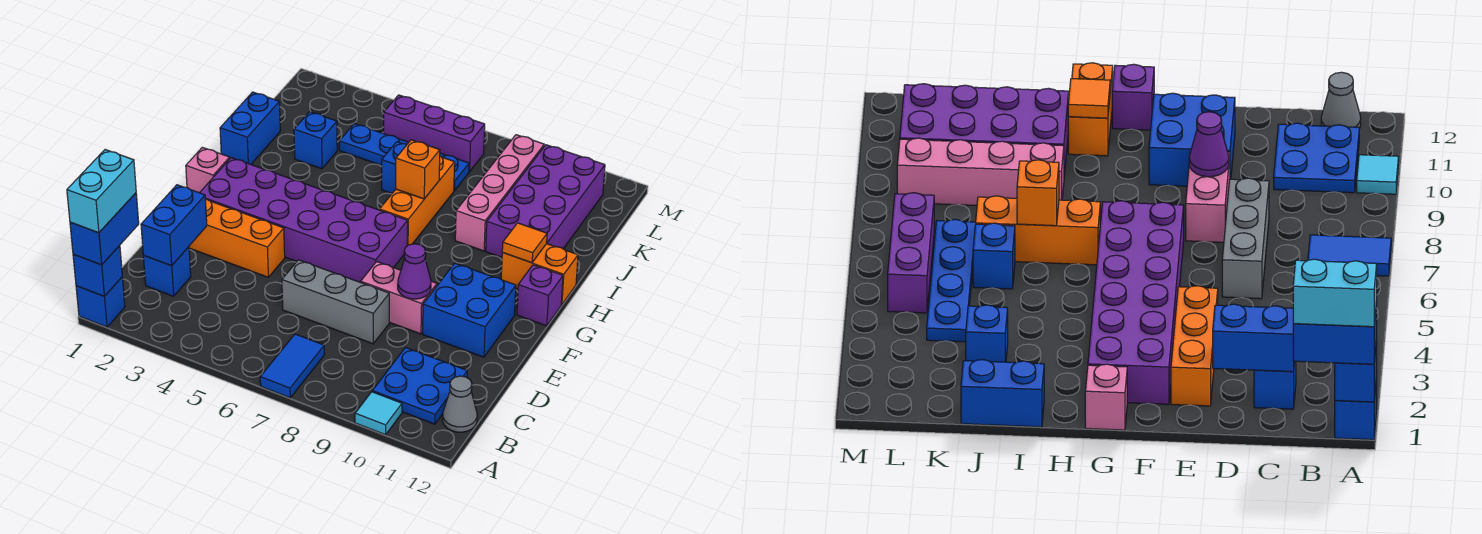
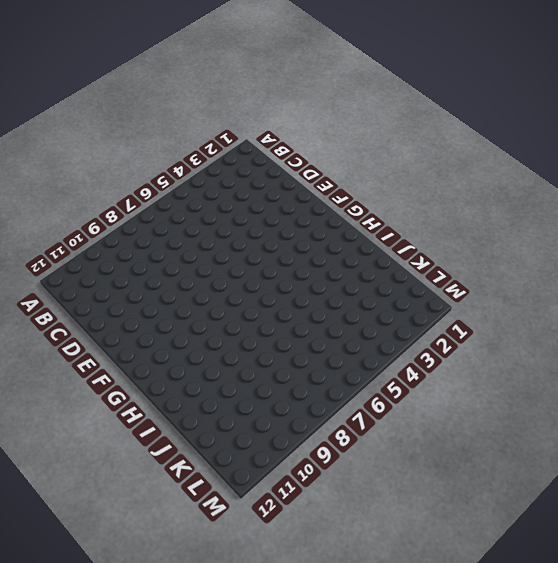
none -> blue brick A1 level 1
none -> blue tile A7:B7 level 1
none -> cyan tile A10 level 1

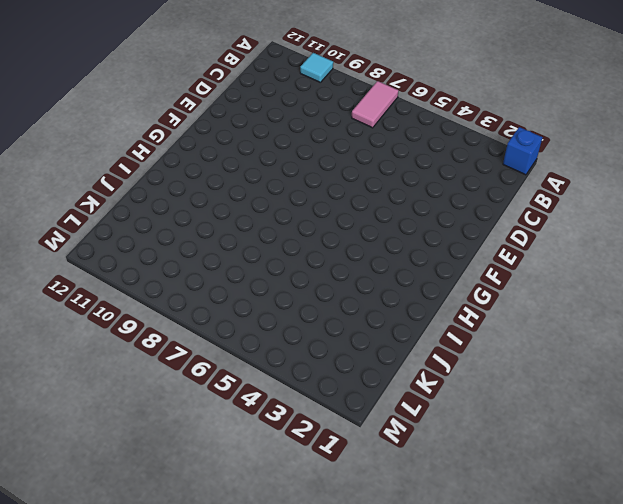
pink tile A7:B7 level 1 -> blue tile A7:B7 level 1
none -> blue plate B10:C11 level 1
none -> grey cone B12 level 1
none -> blue brick C2 level 1

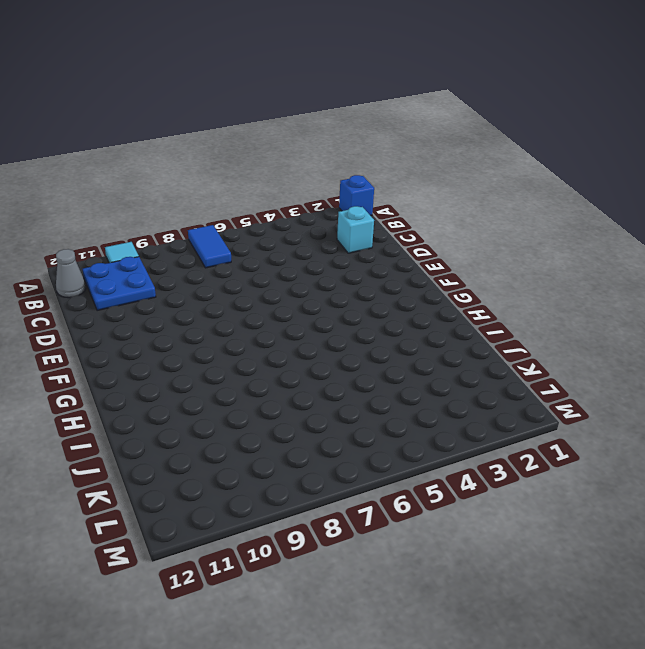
cyan brick C2 level 1 -> blue brick C2 level 1
none -> grey brick D6:D8 level 1
none -> orange brick E2:E4 level 1
none -> pink brick E8:E9 level 1

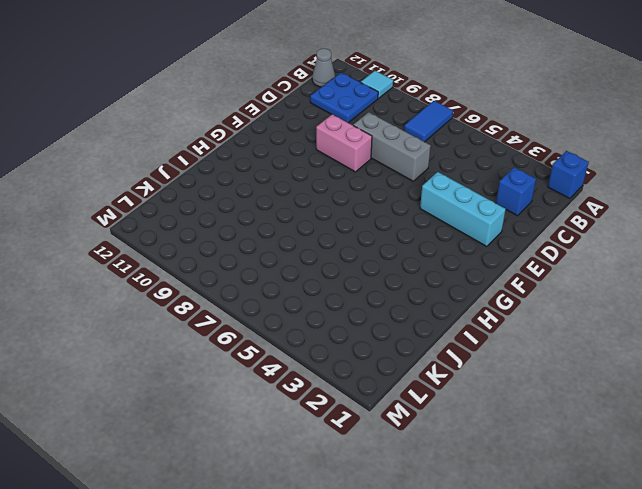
cyan brick E2:E4 level 1 -> orange brick E2:E4 level 1
none -> blue brick E10:F11 level 1
none -> purple brick F2:G7 level 1
none -> pink brick G1 level 1

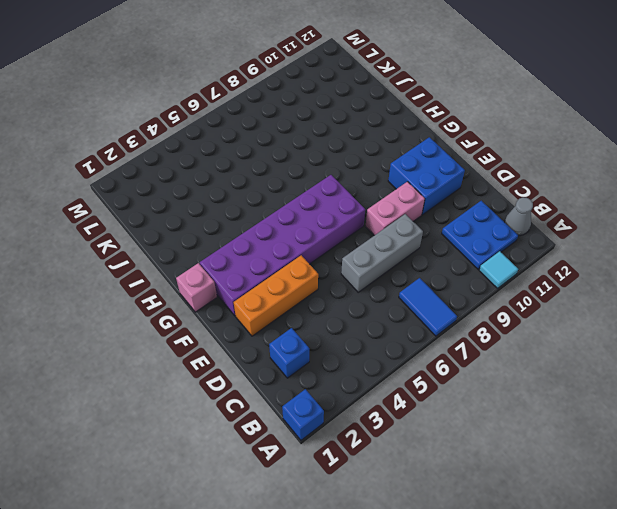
none -> purple brick G12 level 1
none -> orange brick H7:J7 level 1
none -> orange brick H11:H12 level 1

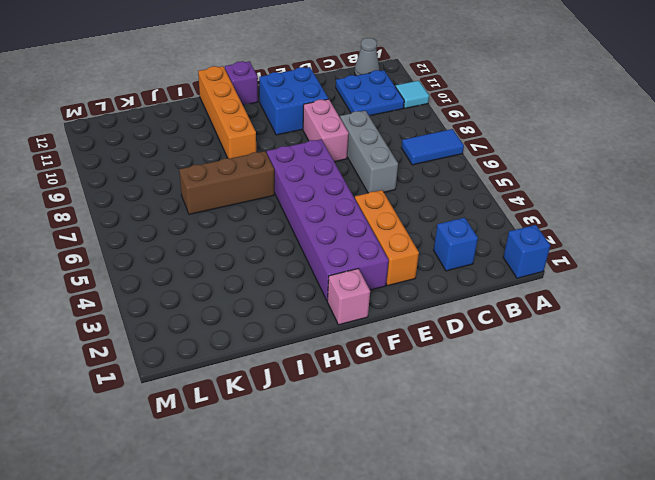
brown brick H7:J7 level 1 -> orange brick H7:J7 level 1
orange brick H9:H12 level 1 -> orange brick H11:H12 level 1
none -> blue brick I1:J1 level 1
none -> pink brick I9:L9 level 1
none -> purple brick I10:L11 level 1

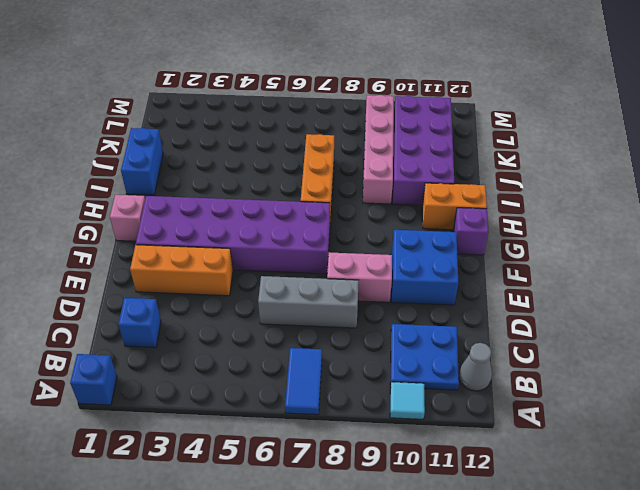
none -> blue brick J3 level 1
none -> blue brick J6 level 1
none -> blue plate K4:K7 level 1

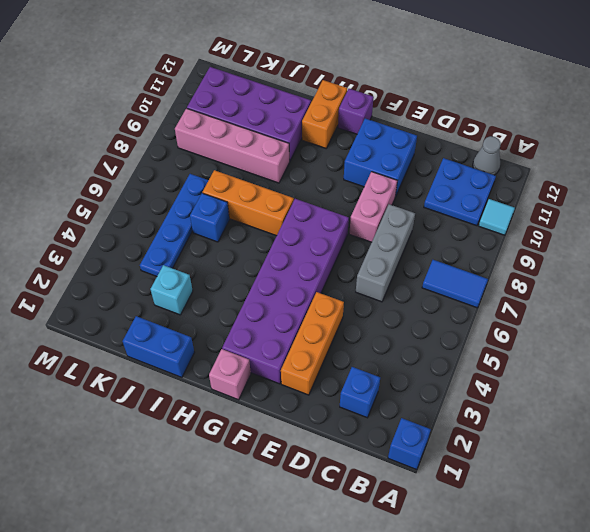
cyan brick J3 level 1 -> blue brick J3 level 1
none -> purple brick L5:L7 level 1
none -> blue brick A1 level 2
none -> blue brick C2:D2 level 2

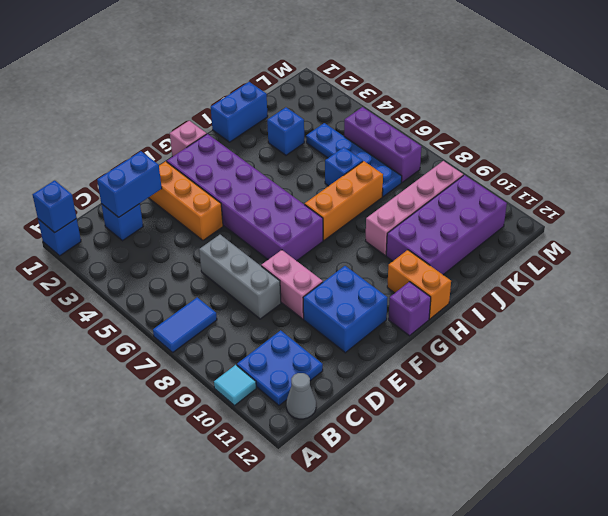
none -> purple cone E9 level 2
none -> orange tile H11 level 2
none -> orange brick I7 level 2

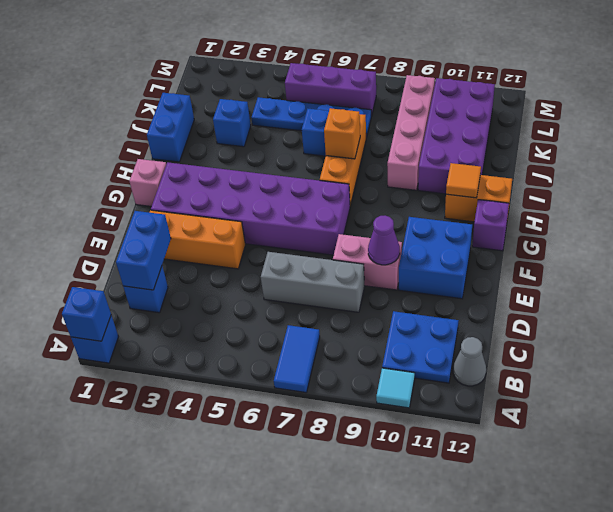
none -> blue brick A1:B1 level 3
none -> cyan brick A1:B1 level 4

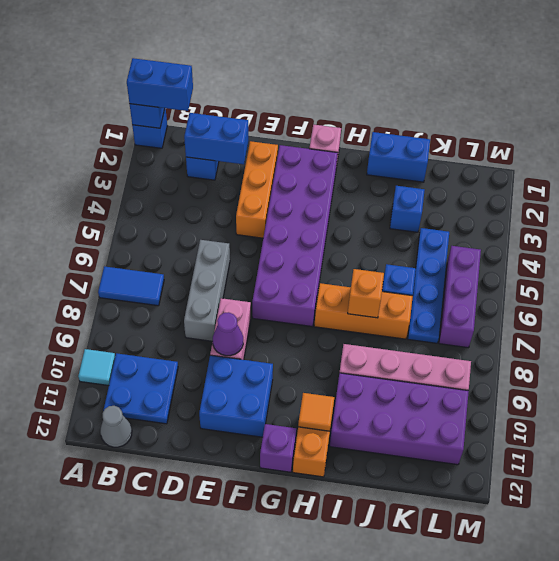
none -> cyan brick A1:B1 level 4

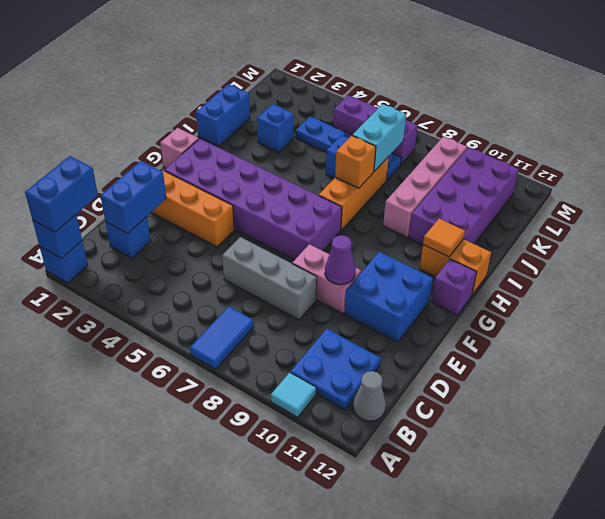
cyan brick J7:K7 level 2 -> cyan brick A1:B1 level 4

